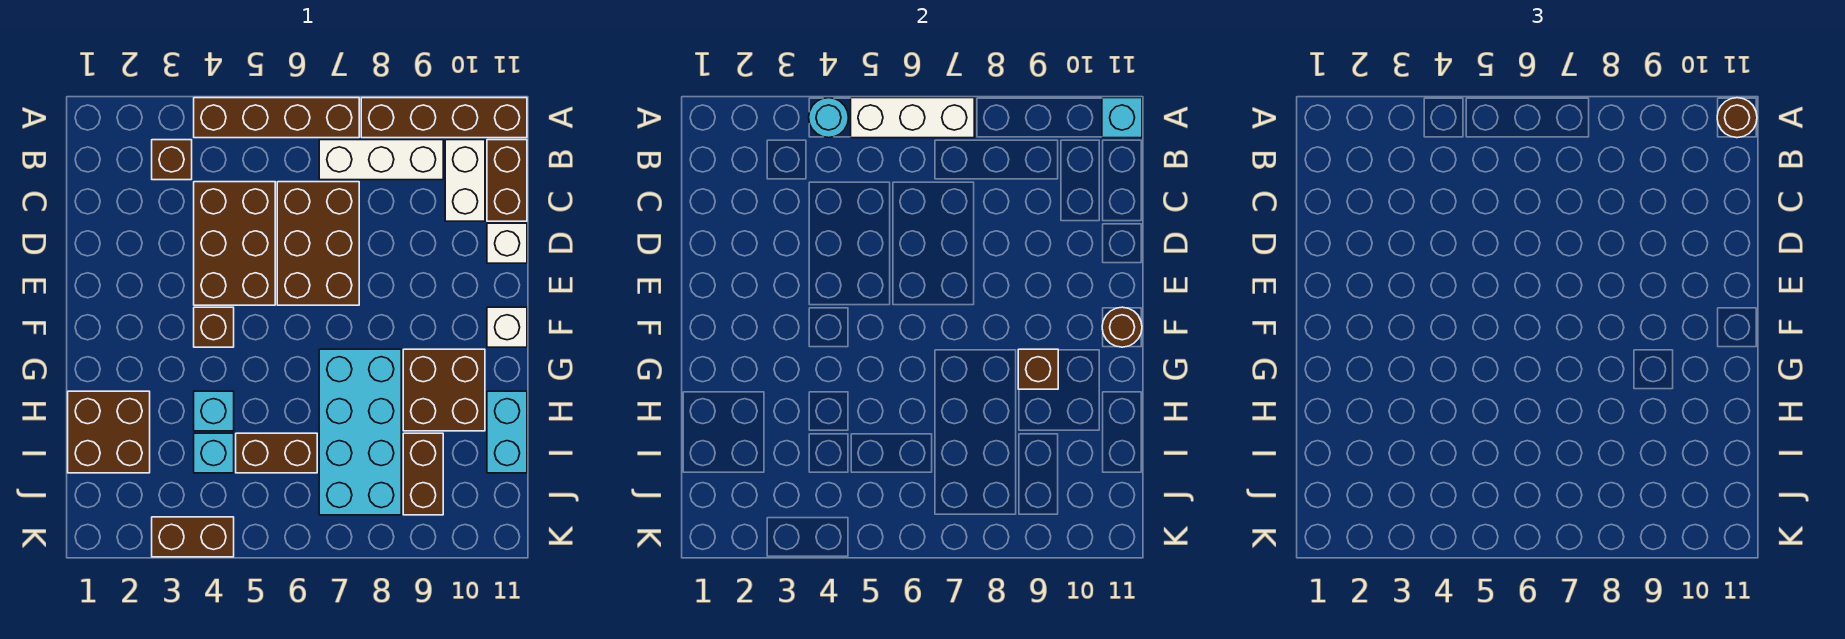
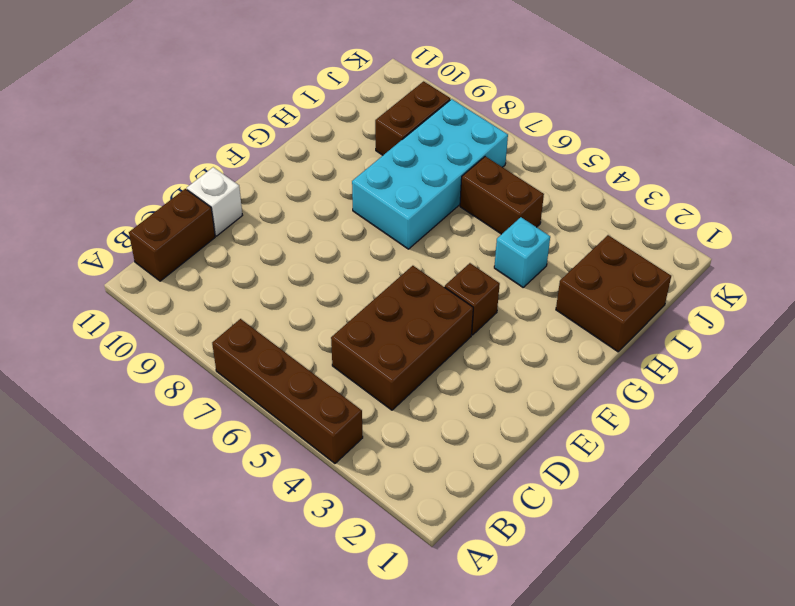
none -> brown brick A8:A11 level 1
none -> brown brick B3 level 1
none -> white brick B7:B9 level 1

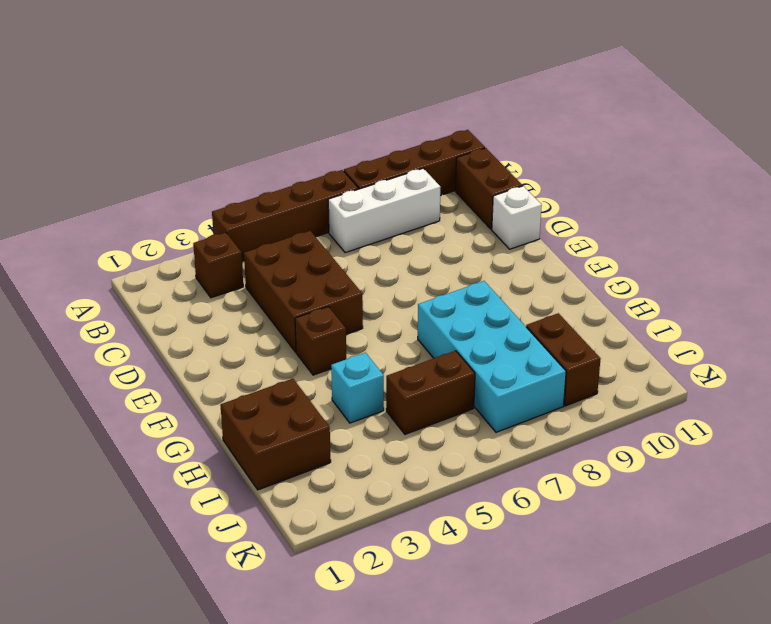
none -> white brick B10:C10 level 1
none -> brown brick C6:E7 level 1
none -> white brick F11 level 1

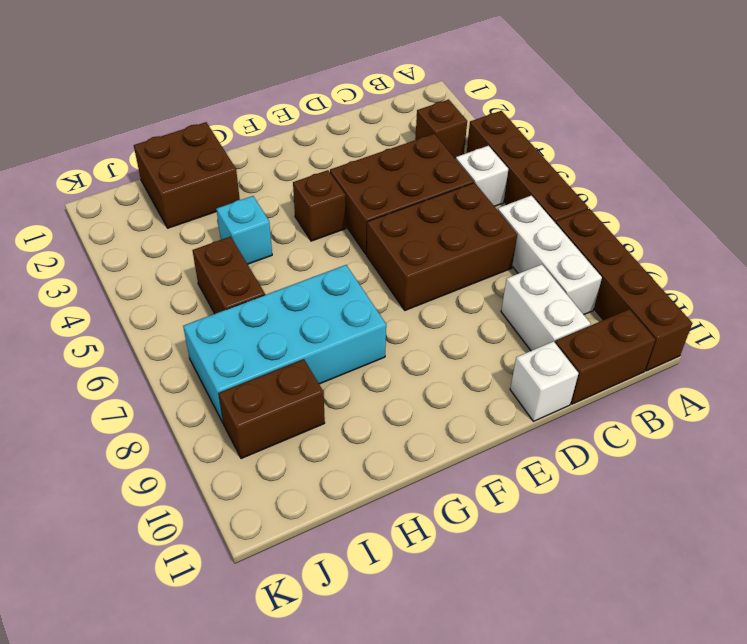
white brick B5 level 1 -> white brick F11 level 1
white brick C9:C10 level 1 -> white brick B10:C10 level 1
none -> brown brick G9:H10 level 1
none -> cyan brick H11:I11 level 1
none -> cyan brick I4 level 1

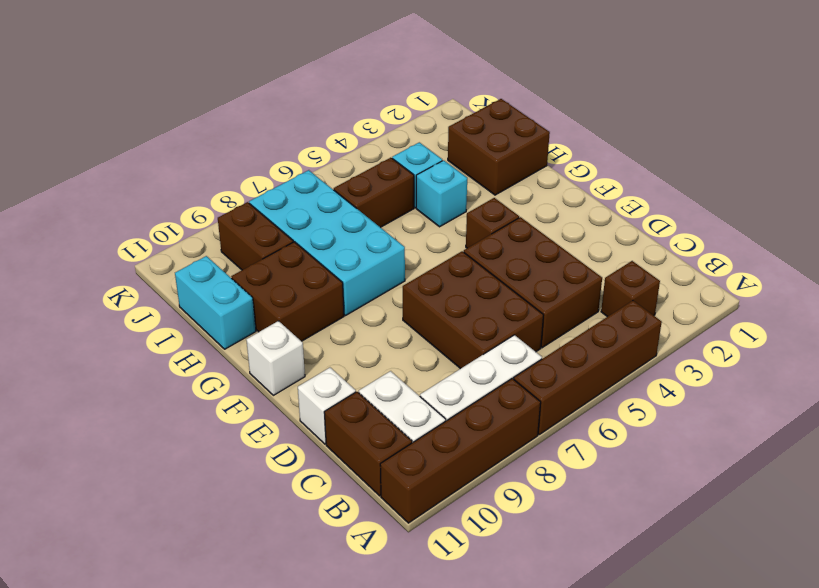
none -> brown brick K3:K4 level 1
none -> cyan round brick A4 level 2
none -> white brick A5:A7 level 2

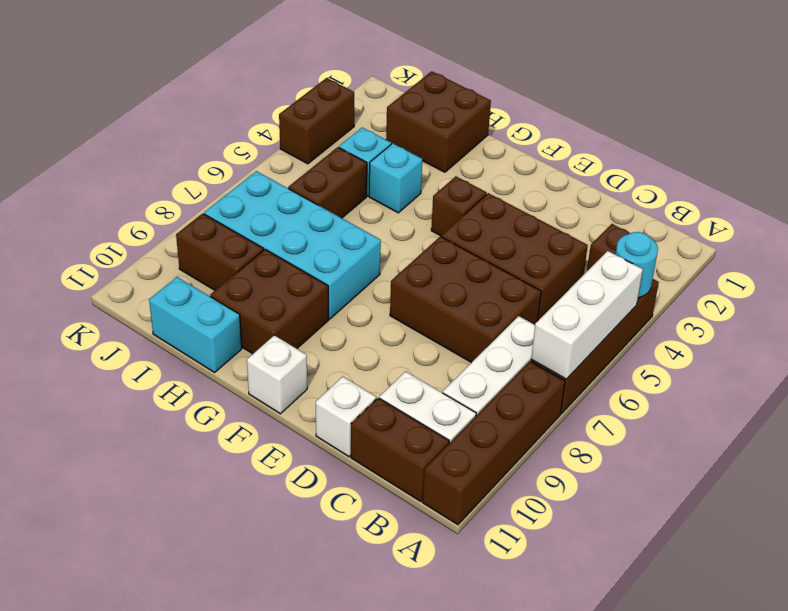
none -> cyan brick A11 level 2
none -> brown round brick F11 level 2
none -> brown brick G9 level 2

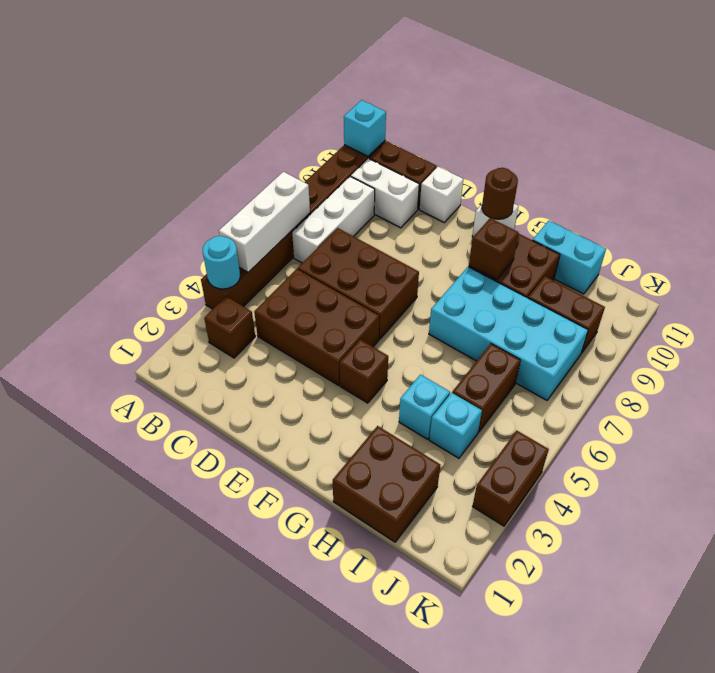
none -> brown round brick A11 level 3

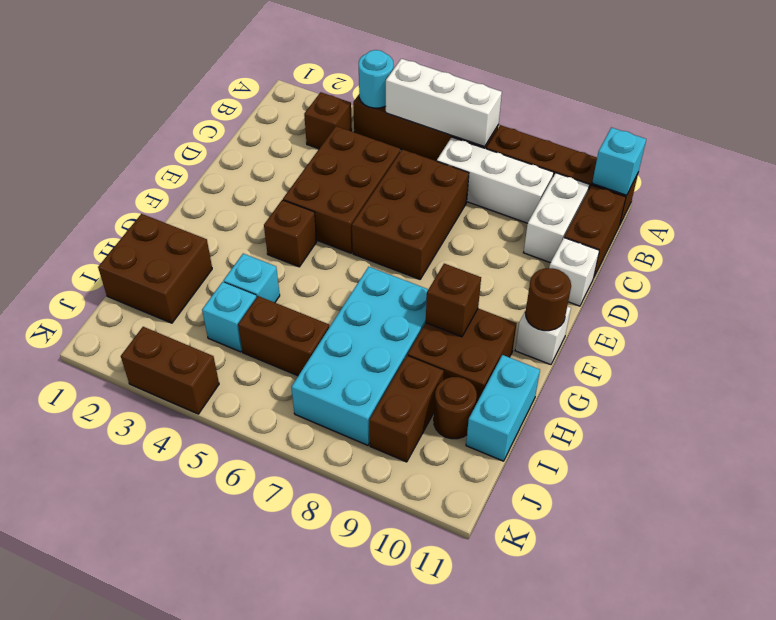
brown round brick I10 level 1 -> brown round brick A11 level 3

